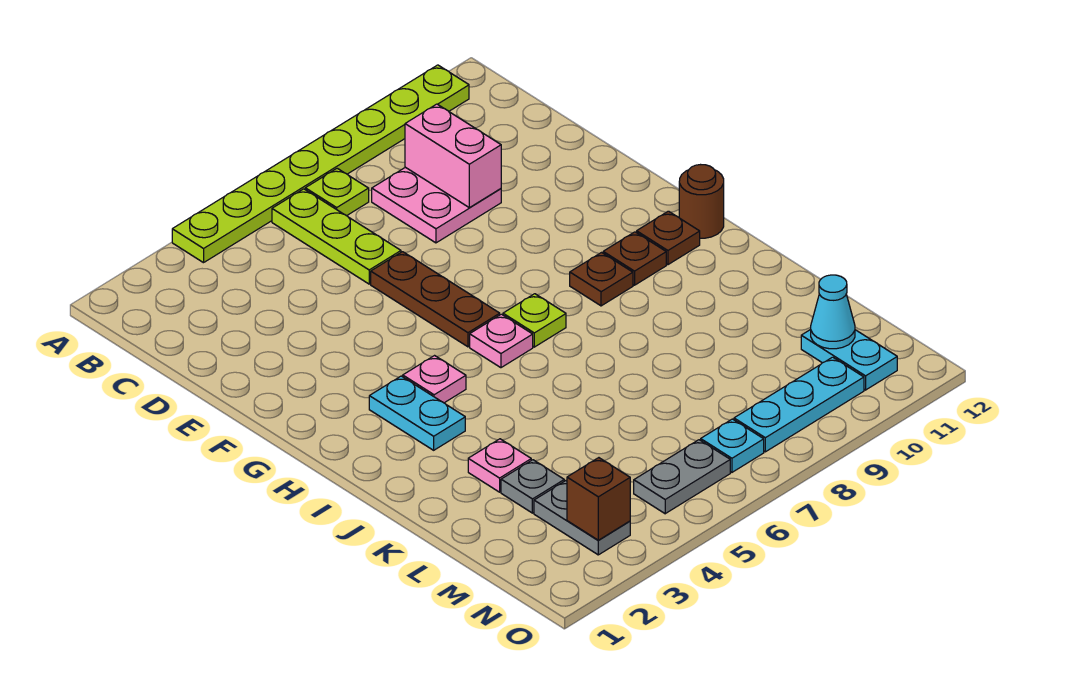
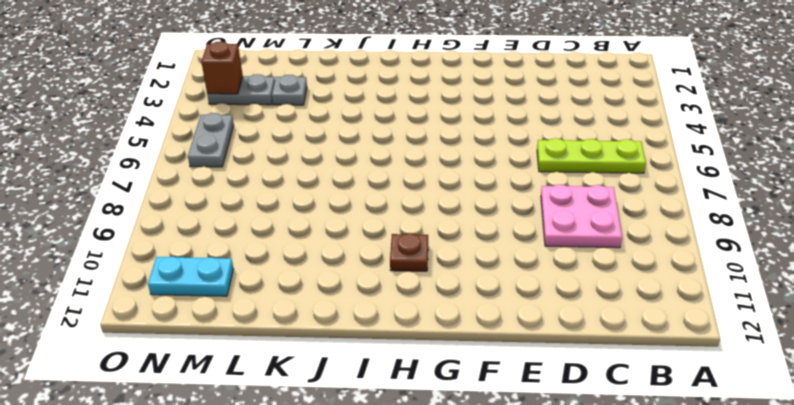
none -> lime plate A4:A11 level 1
none -> lime plate B7 level 1
none -> brown plate E6:G6 level 1

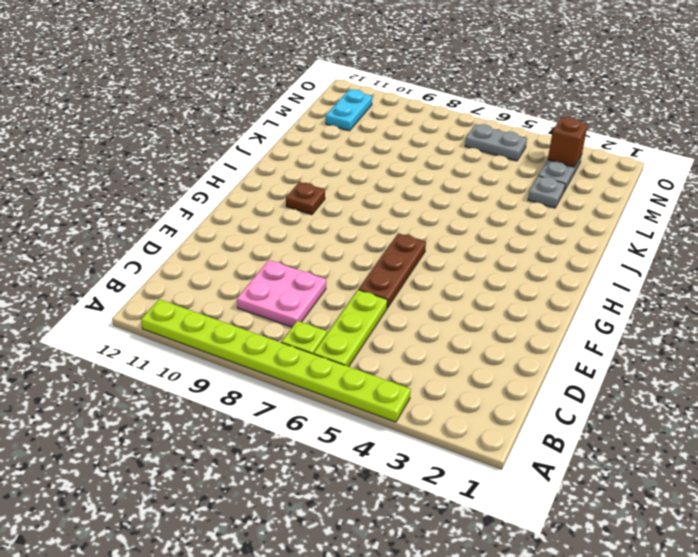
none -> cyan plate H3:I3 level 1
none -> pink plate H4 level 1
none -> pink plate H6 level 1

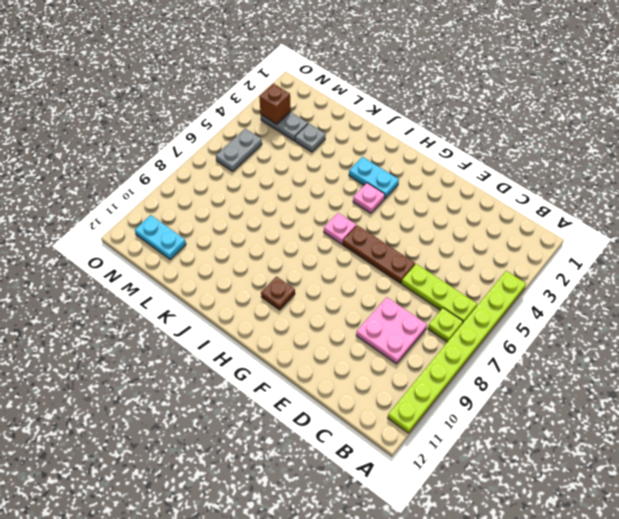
none -> lime plate H7 level 1
none -> brown plate H9 level 1
none -> brown plate H11 level 1

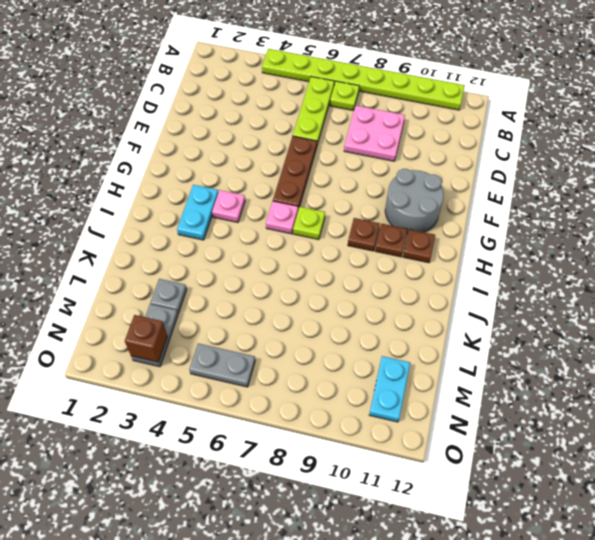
grey round brick F10:G11 level 1 -> none
none -> brown round brick H12 level 1
none -> pink plate K3 level 1
none -> cyan plate N7 level 1

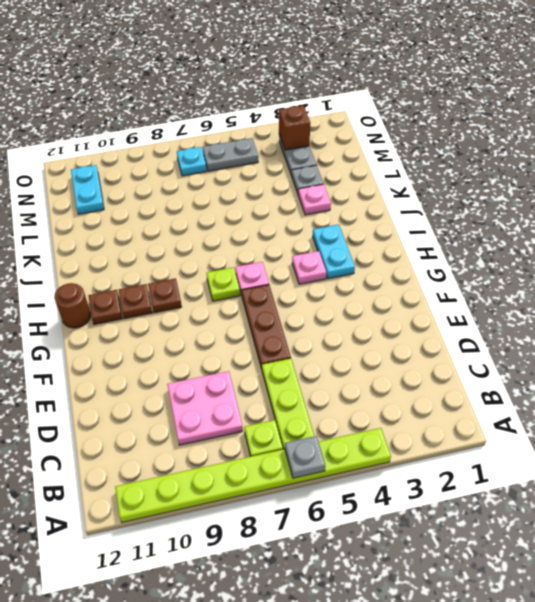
grey plate A6 level 2 -> none
none -> cyan plate N8:N10 level 1
none -> pink brick C9:D9 level 2
none -> cyan cone M11 level 2

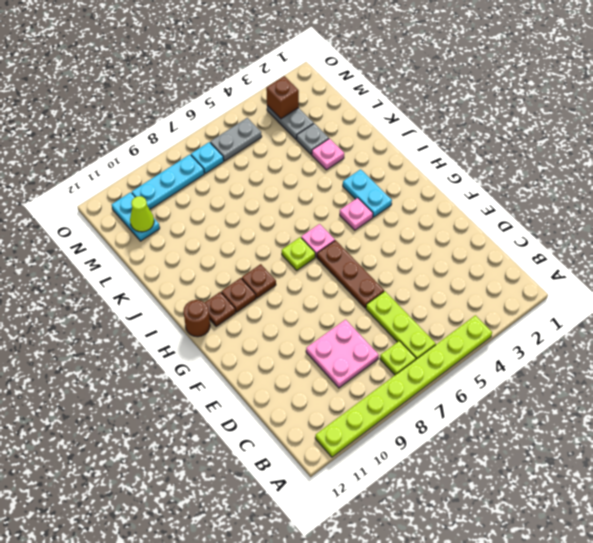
lime cone M11 level 2 -> cyan cone M11 level 2
none -> pink brick C9:D9 level 2

